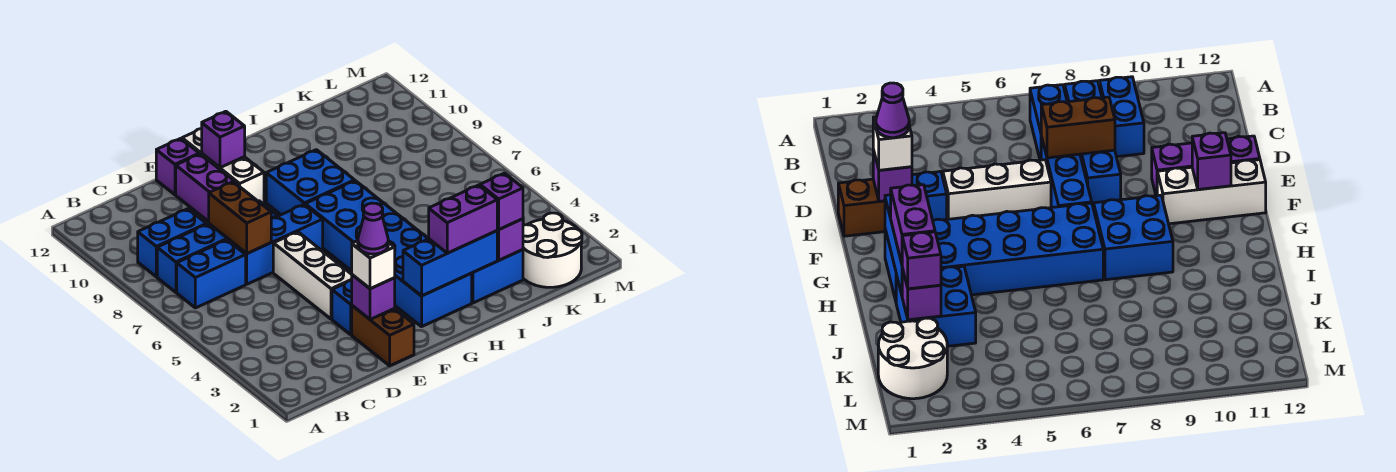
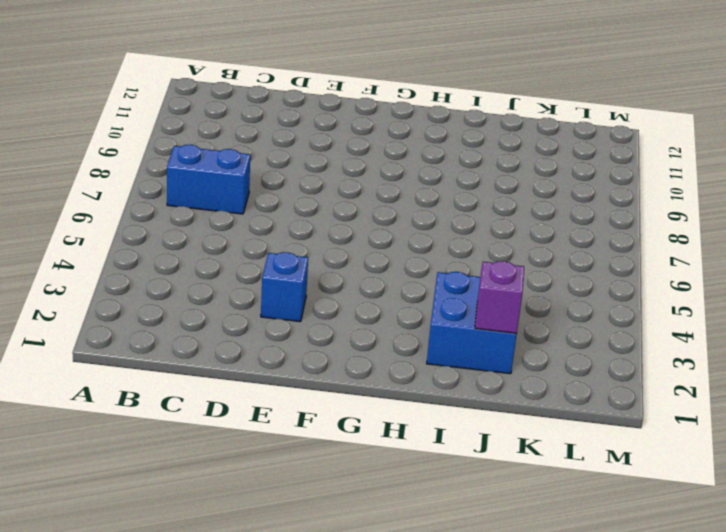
none -> blue brick B8:E8 level 1
none -> blue brick B9:C9 level 1
none -> blue brick D7:F7 level 1

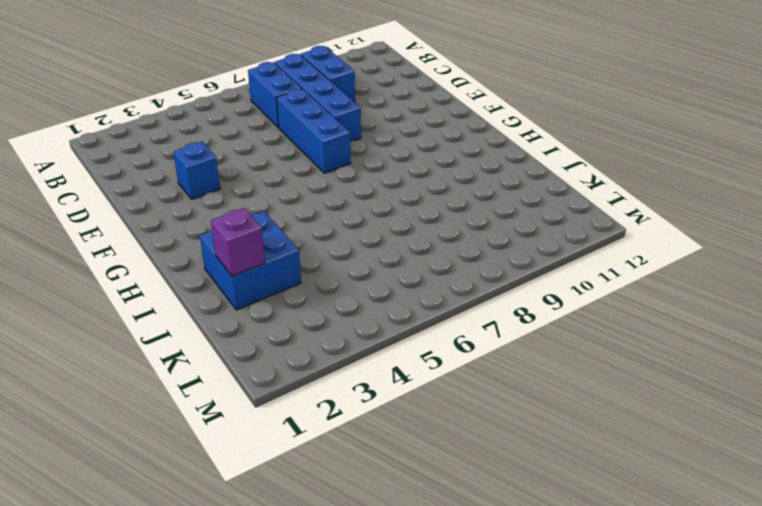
none -> brown brick E1:E2 level 1
none -> white brick E4:E6 level 1
none -> purple brick E10:E11 level 1

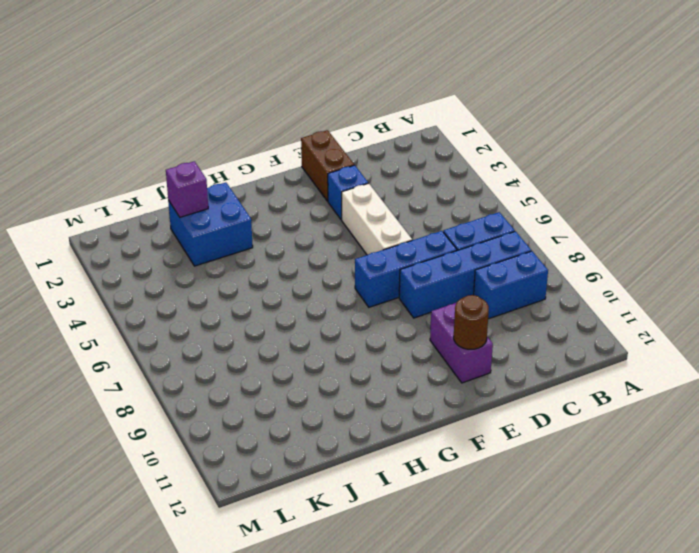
brown round brick E11 level 2 -> none
none -> purple brick E12 level 1
none -> white brick F10:F12 level 1
none -> blue brick G2:H7 level 1

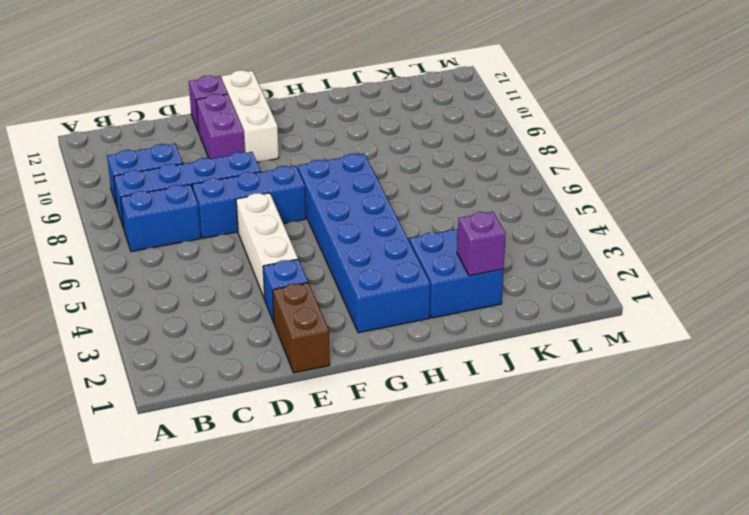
none -> blue brick G8:H9 level 1
none -> white round brick K1:L2 level 1
none -> brown brick D7:D8 level 2

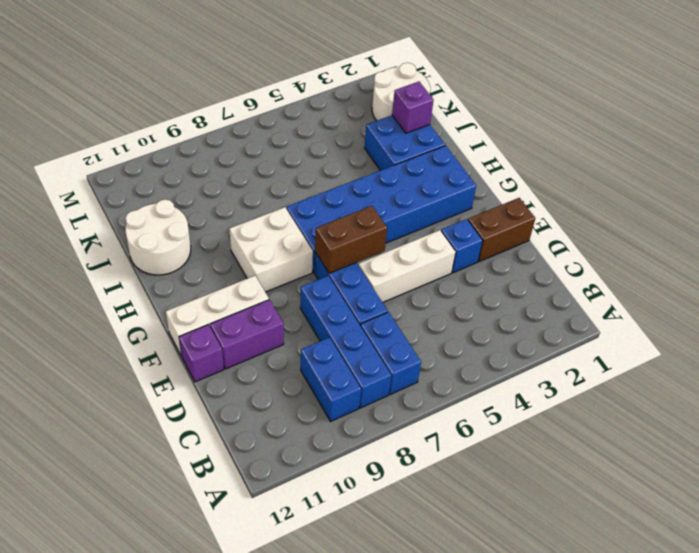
brown brick F6:F7 level 2 -> brown brick D7:D8 level 2
white brick G8:H9 level 1 -> blue brick G8:H9 level 1
white round brick I11:J12 level 1 -> none
none -> purple brick E2 level 2
none -> purple brick F11 level 2
none -> blue brick G2:I2 level 2

